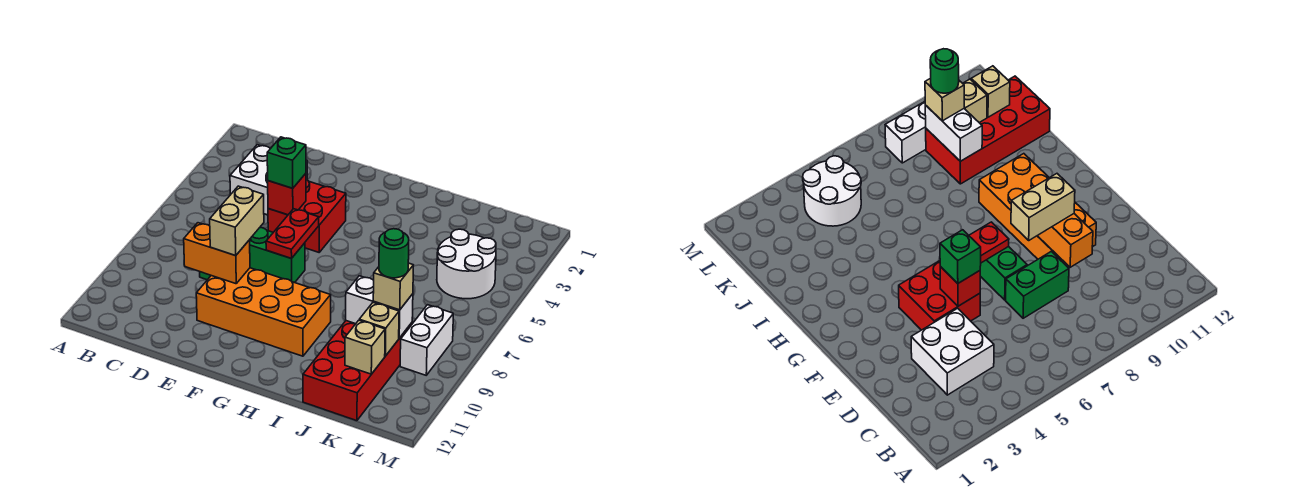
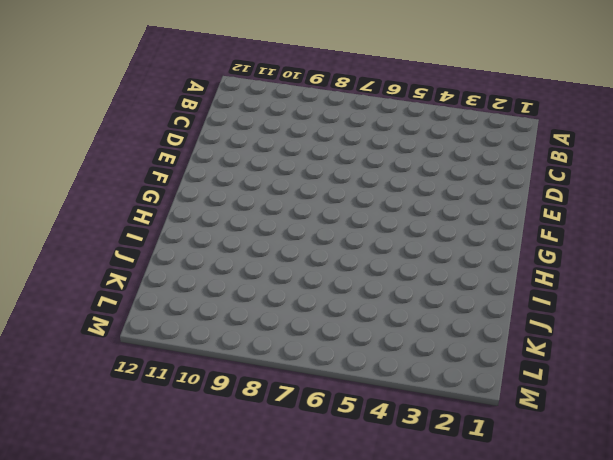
none -> white brick C3:D4 level 1
none -> green brick D7:D8 level 1
none -> red brick E4:F5 level 1

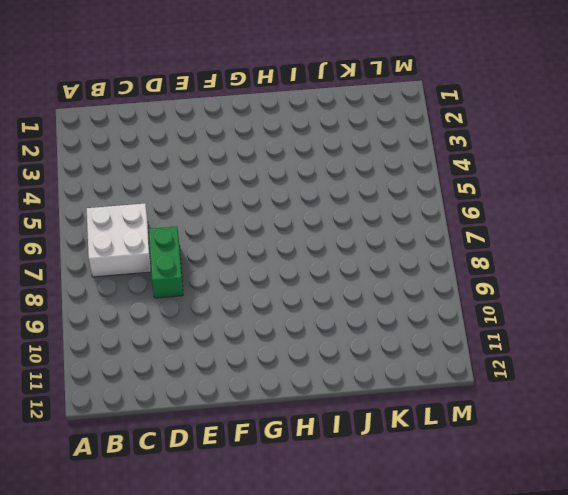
white brick B6:C7 level 1 -> white brick C3:D4 level 1
none -> red brick E4:F5 level 1
none -> green brick E7:F7 level 1
none -> orange brick E9:H10 level 1

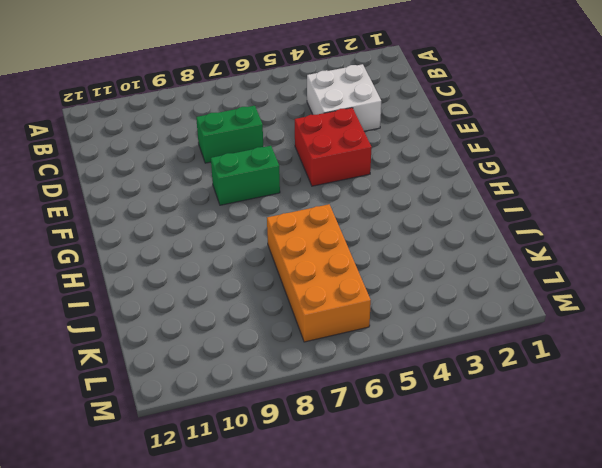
green brick F7:F8 level 1 -> green brick E7:F7 level 1
orange brick I6:L7 level 1 -> orange brick E9:H10 level 1
none -> red brick J9:K12 level 1
none -> white round brick K4:L5 level 1
none -> white brick L8:L9 level 1

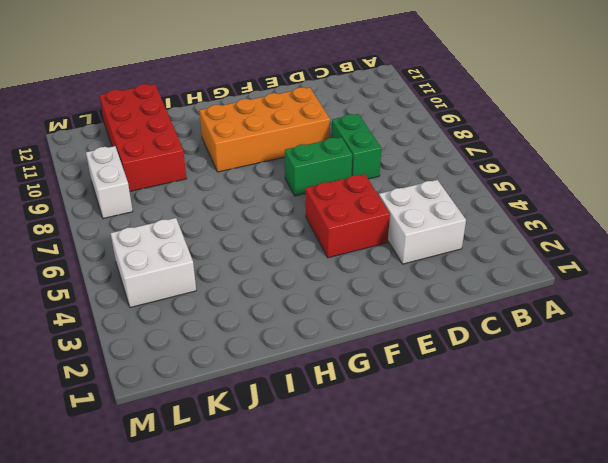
white brick K4:L5 level 1 -> white round brick K4:L5 level 1
none -> orange brick D9:E9 level 2
none -> red brick E5 level 2
none -> red plate F6:F7 level 2

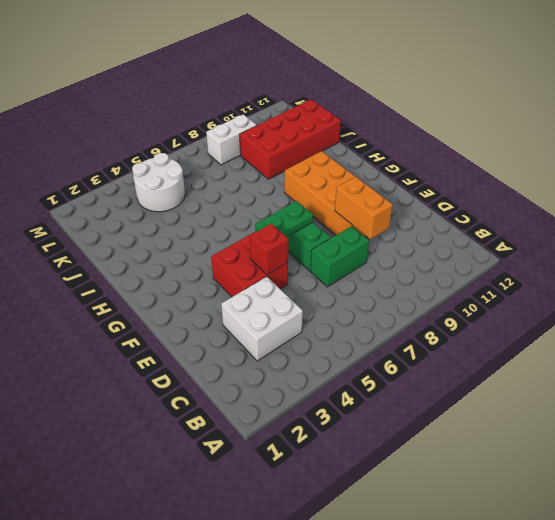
green plate F6:F7 level 2 -> red plate F6:F7 level 2
none -> white brick J9:K9 level 2
none -> tan brick K10 level 2
none -> tan brick K11 level 2

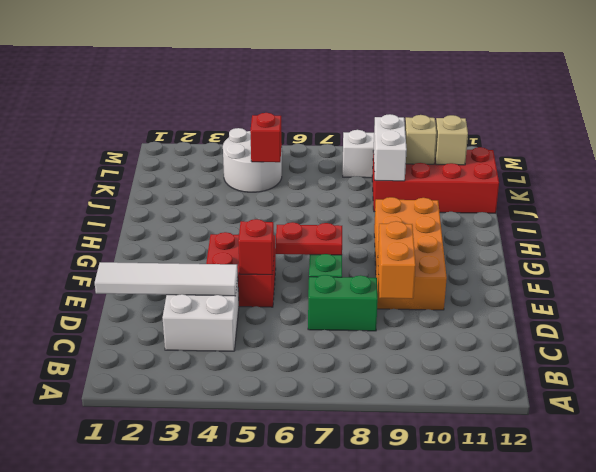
white tile D1:D4 level 2 -> none
red brick K5 level 2 -> none
none -> green brick E5 level 3
none -> tan brick E8:E9 level 3
none -> tan brick K9 level 3

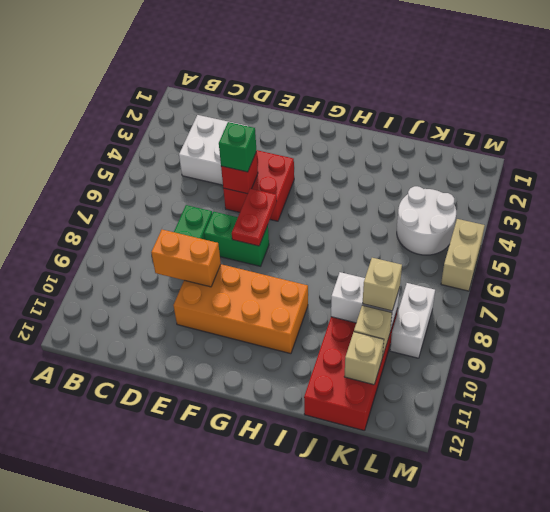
tan brick M5:M6 level 1 -> tan brick E8:E9 level 3
none -> green round brick K9 level 4

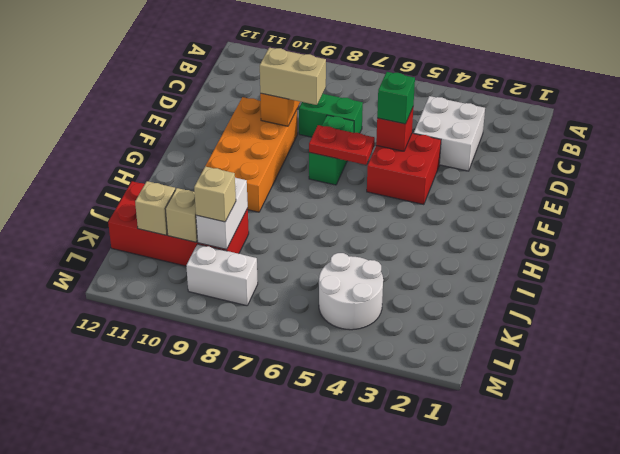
none -> green round brick K9 level 4

